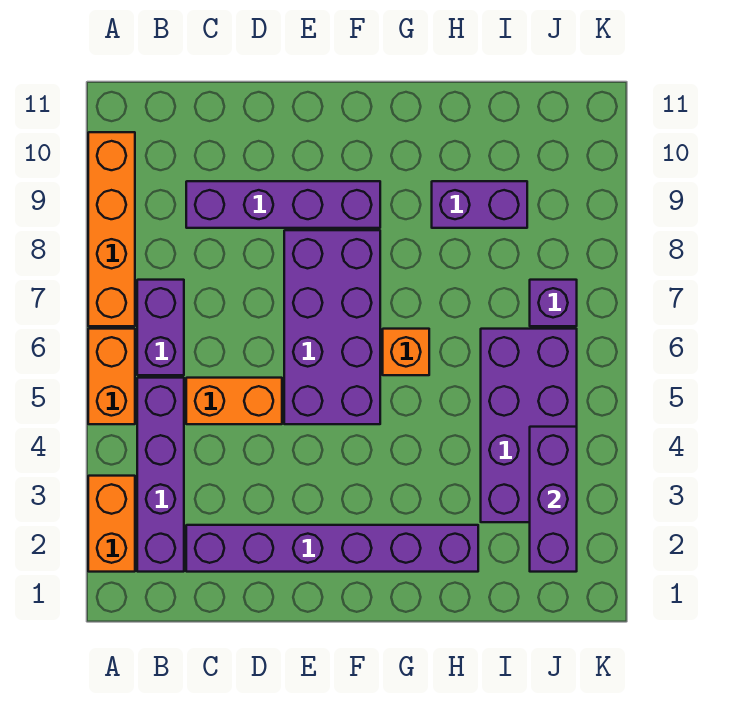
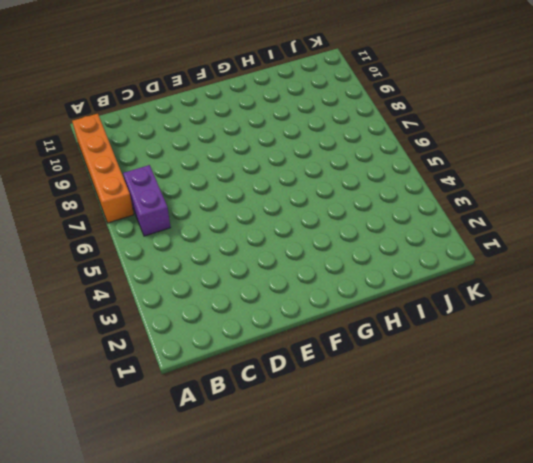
none -> orange brick A2:A3 level 1
none -> orange brick A5:A6 level 1
none -> purple brick B2:B5 level 1

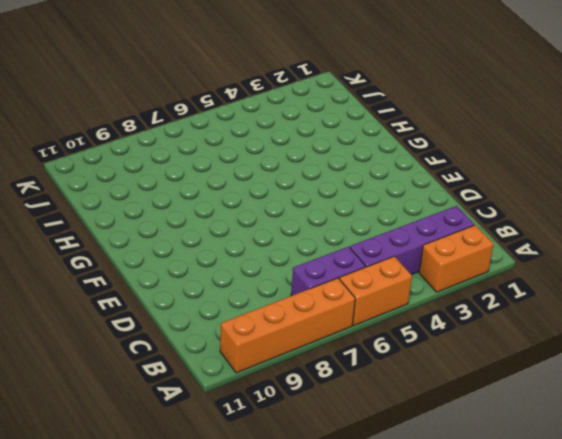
none -> purple brick C2:H2 level 1
none -> orange brick C5:D5 level 1
none -> purple brick C9:F9 level 1

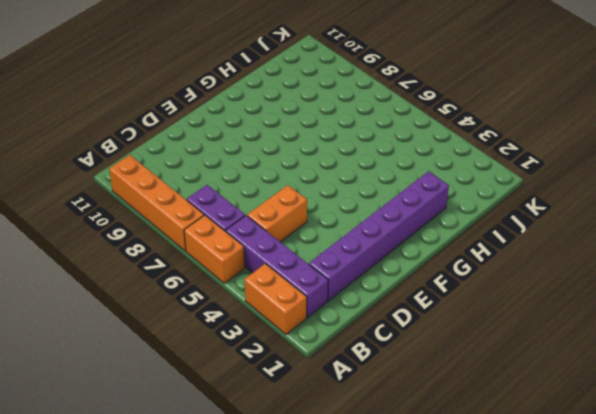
none -> purple brick C9:F9 level 1
none -> purple brick E5:F8 level 1
none -> orange brick G6 level 1

